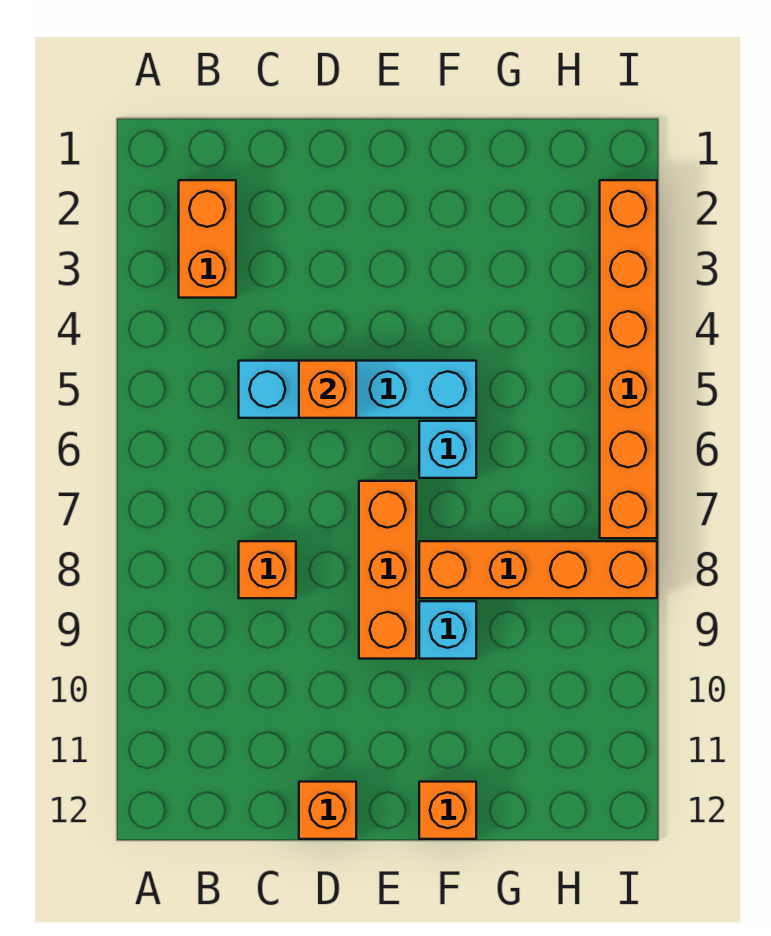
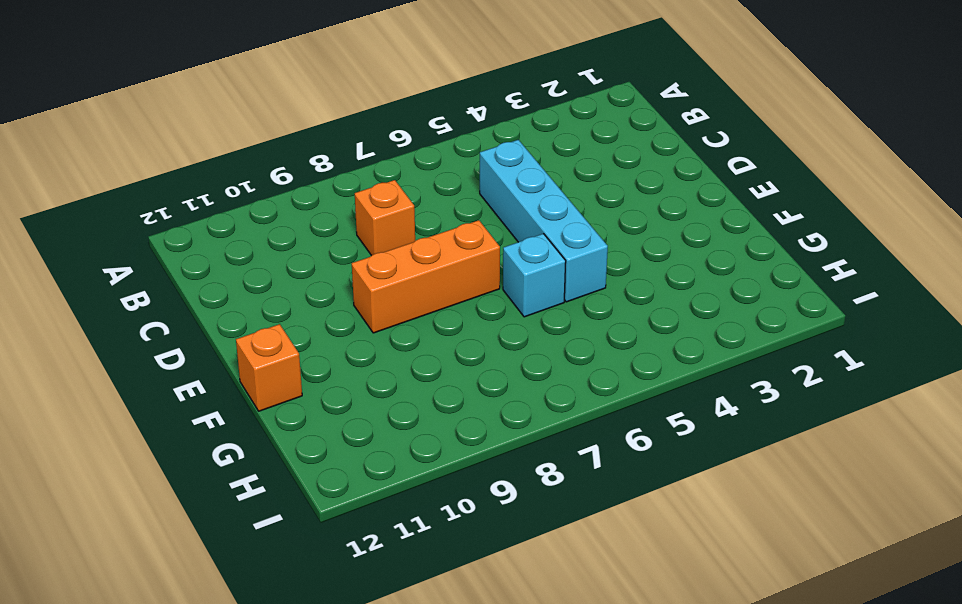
none -> orange brick B2:B3 level 1
none -> orange brick D12 level 1

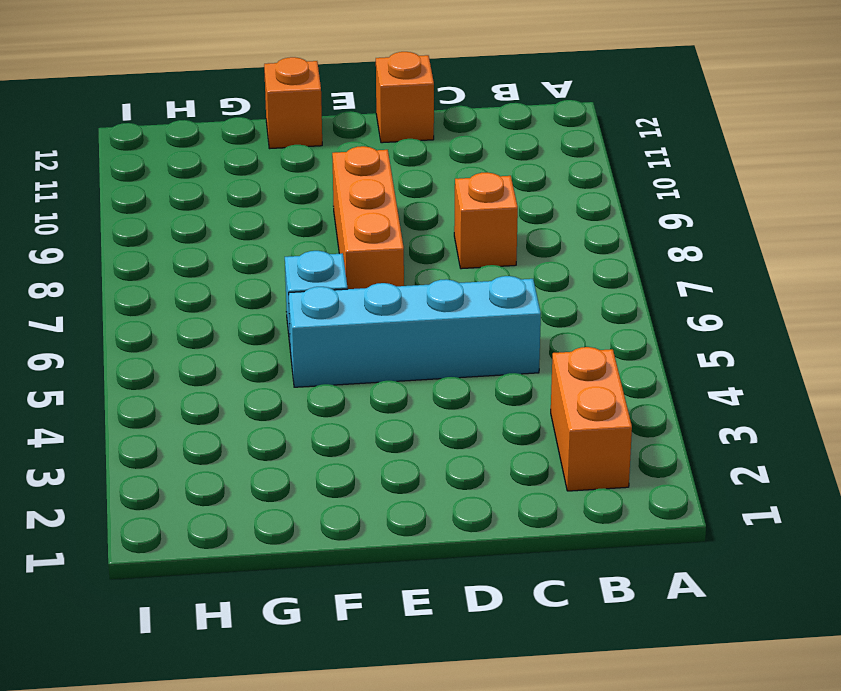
none -> orange brick F8:I8 level 1
none -> cyan brick F9 level 1

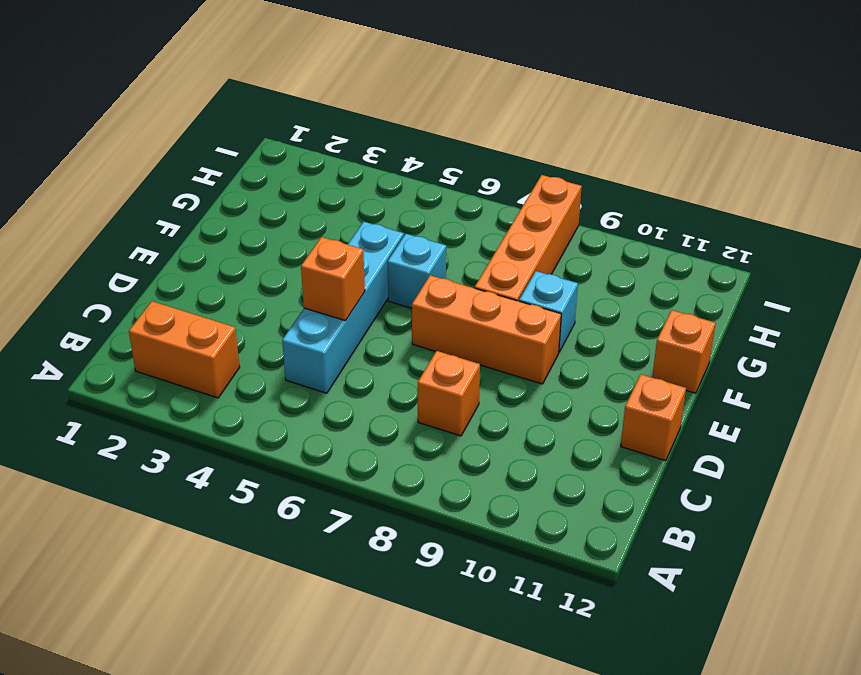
none -> orange brick I2:I7 level 1

